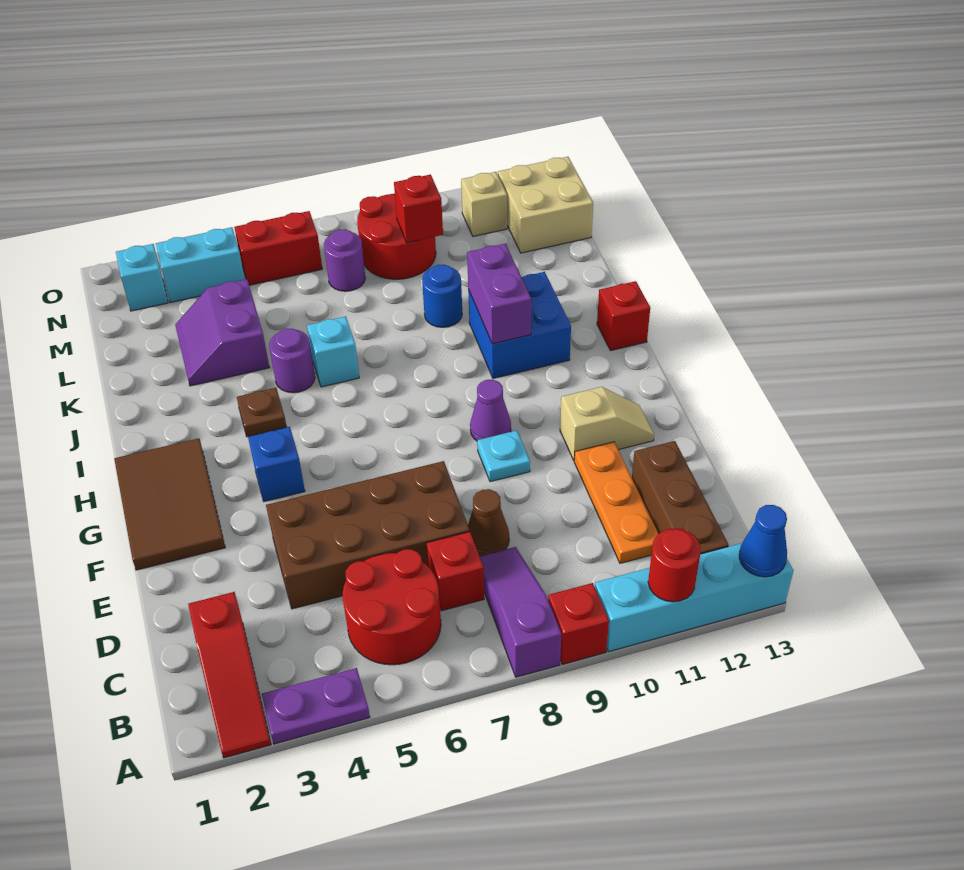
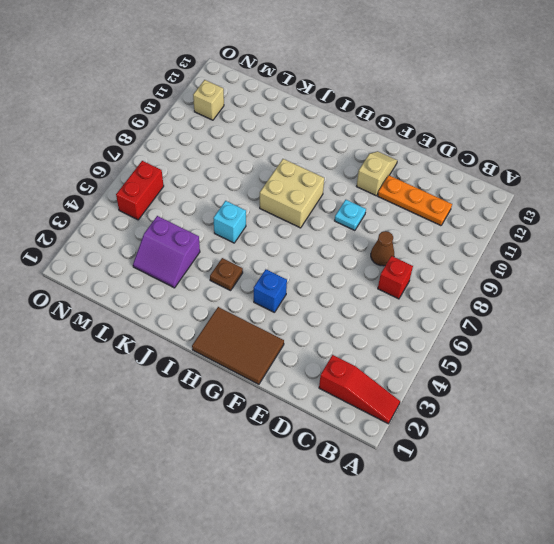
tan brick H8:I9 level 1 -> tan brick M12:N13 level 1
none -> purple plate A3:A4 level 1
none -> purple slope A8:C8 level 1 top A
none -> red brick A9 level 1
none -> cyan brick A10:A13 level 1

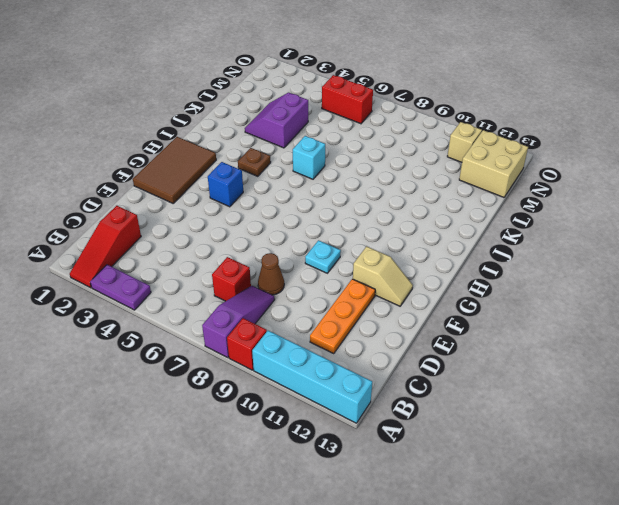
none -> red round brick B5:C6 level 1
none -> brown brick B12:D12 level 1
none -> brown brick D4:E7 level 1
none -> purple cone G9 level 1

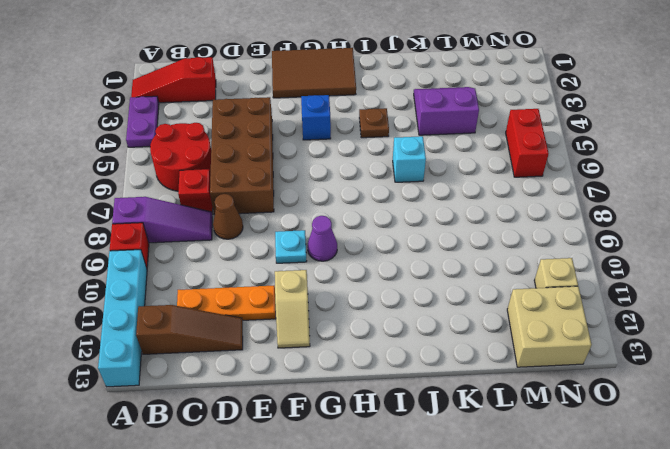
brown slope B12:D12 level 1 top B -> brown brick B12:D12 level 1
none -> blue brick I10:J11 level 1
none -> red brick I13 level 1
none -> purple round brick J5 level 1
none -> blue round brick K9 level 1

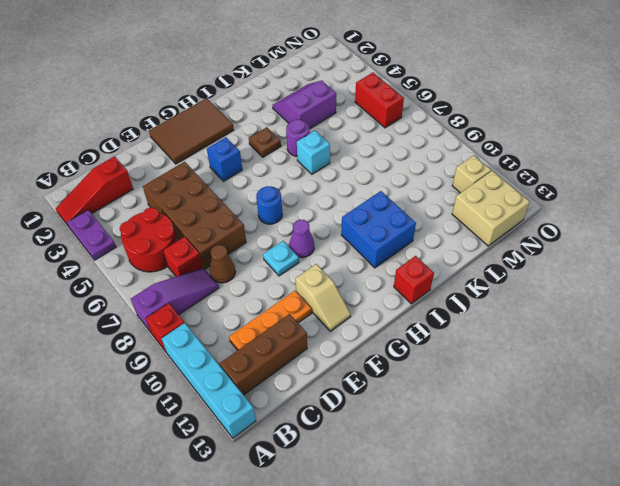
blue round brick G7 level 1 -> blue round brick K9 level 1
none -> purple round brick M7 level 1
none -> red round brick M8:N9 level 1
none -> cyan brick N2 level 1
none -> cyan brick N3:N4 level 1

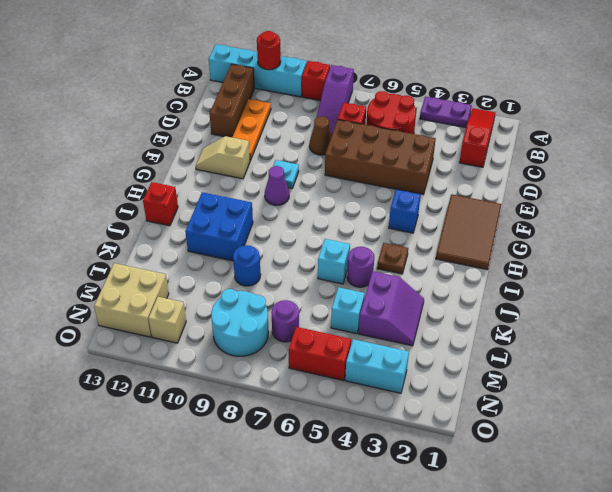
cyan brick L5 level 1 -> cyan brick N2 level 1
cyan round brick M8:N9 level 1 -> red round brick M8:N9 level 1
none -> blue cone A13 level 2
none -> purple brick I10:J10 level 2
none -> red brick M9 level 2

